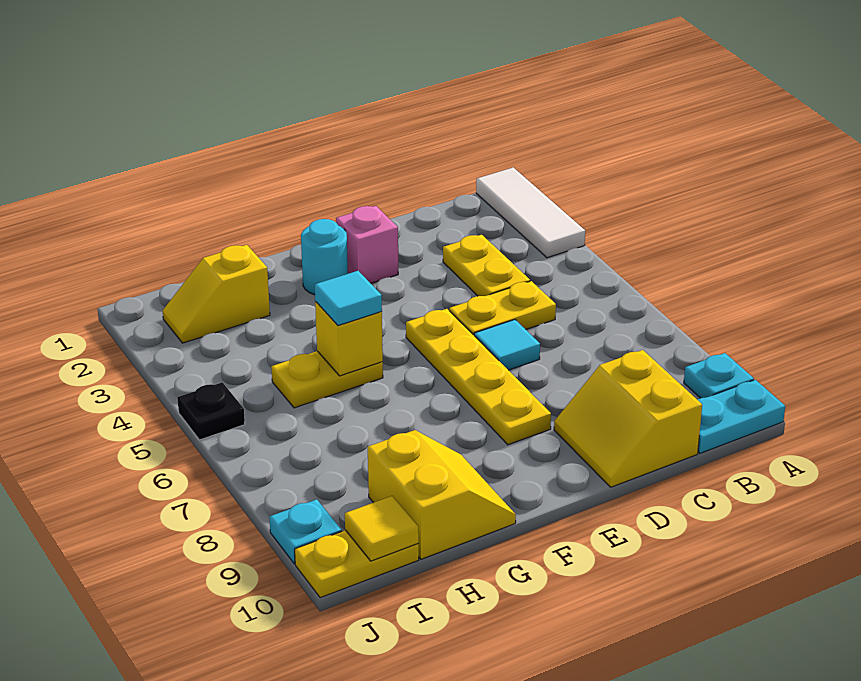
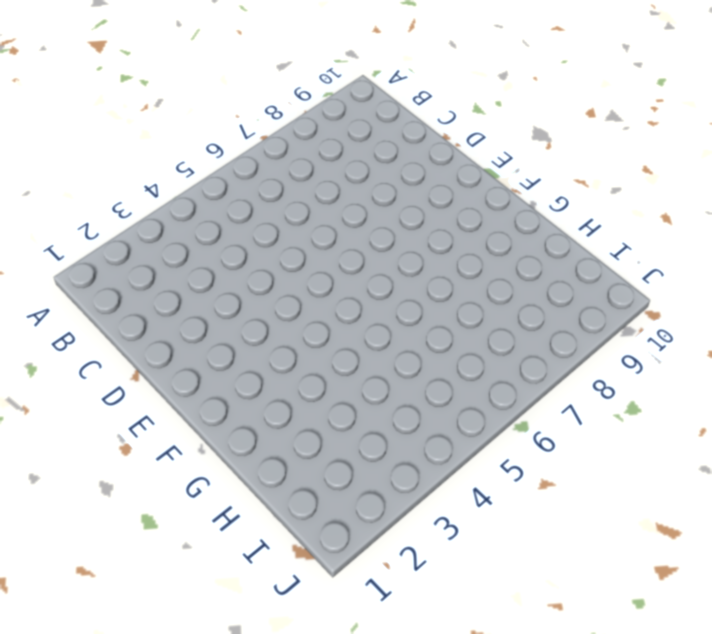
none -> white tile A1:A3 level 1
none -> cyan plate A9 level 1
none -> cyan plate A10:B10 level 1

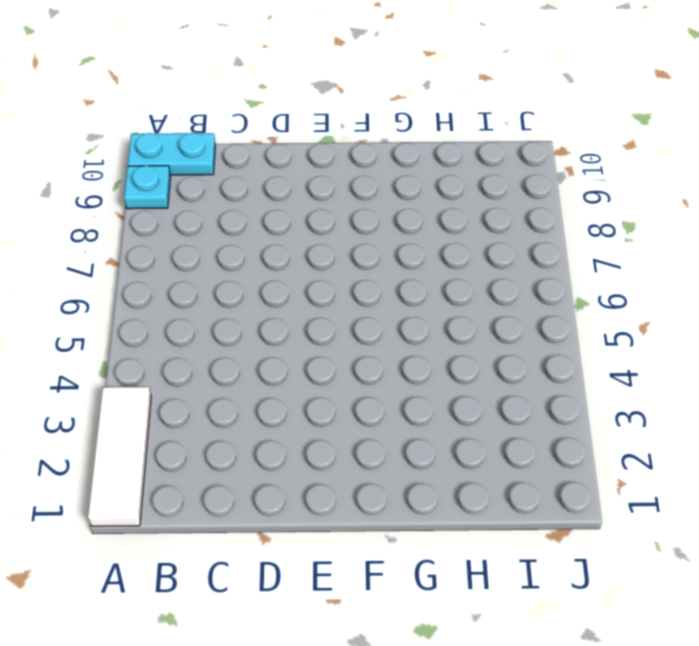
none -> yellow plate C3:C4 level 1
none -> yellow plate C5:D5 level 1
none -> yellow slope C9:D10 level 1 top C

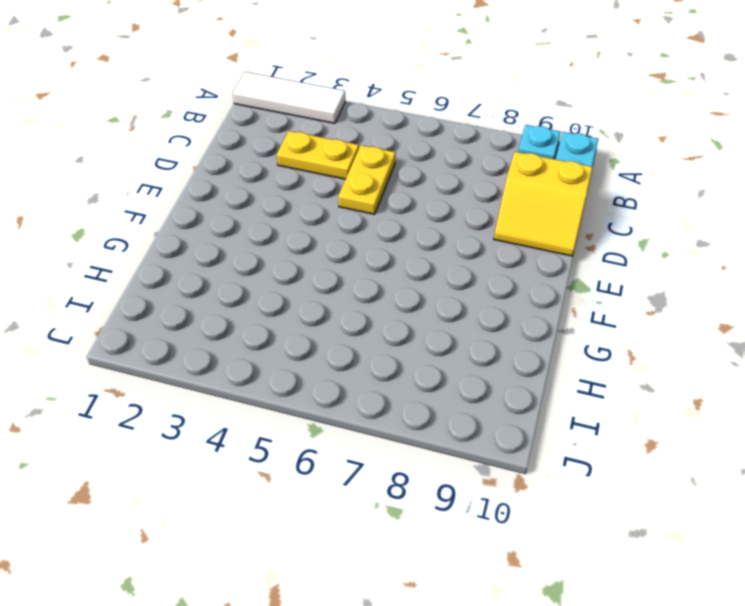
none -> cyan tile D6 level 1
none -> pink brick E2 level 1
none -> yellow plate E5:E8 level 1

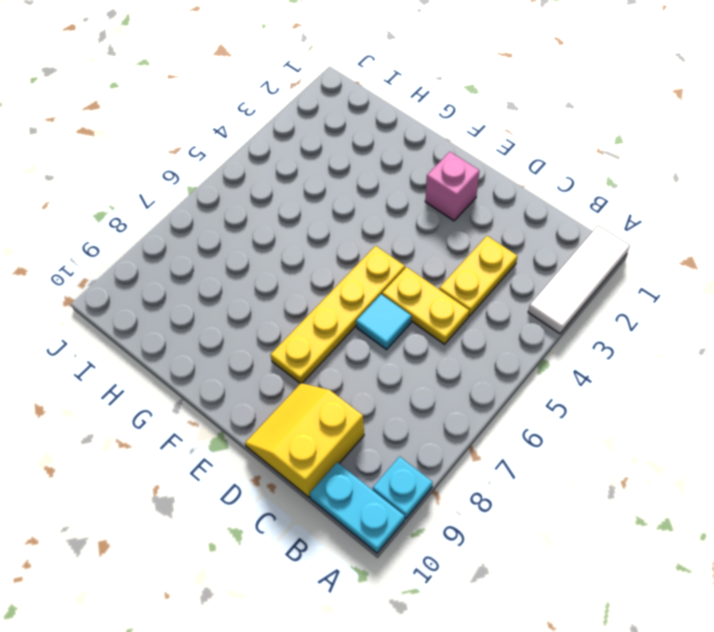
none -> cyan round brick F2 level 1
none -> yellow plate G5:H5 level 1
none -> yellow slope G9:H10 level 1 top H

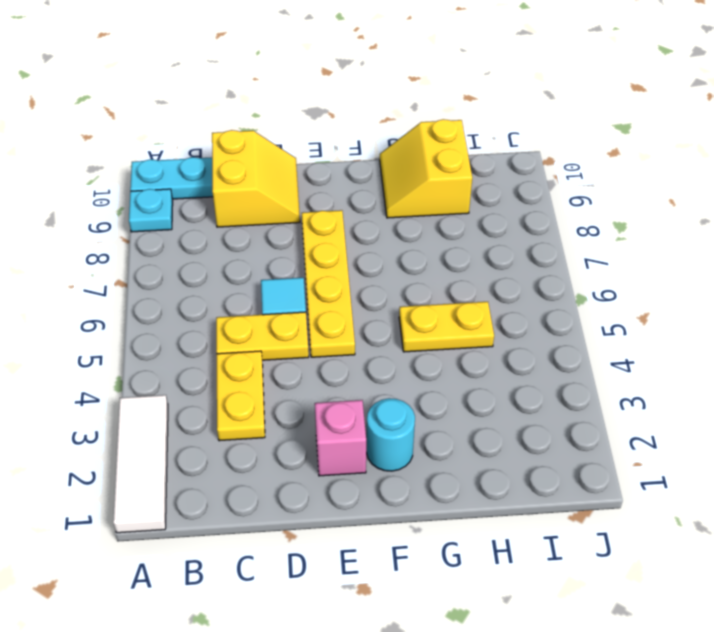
none -> yellow slope H2:I2 level 1 top H
none -> yellow plate I10:J10 level 1
none -> black plate J5 level 1

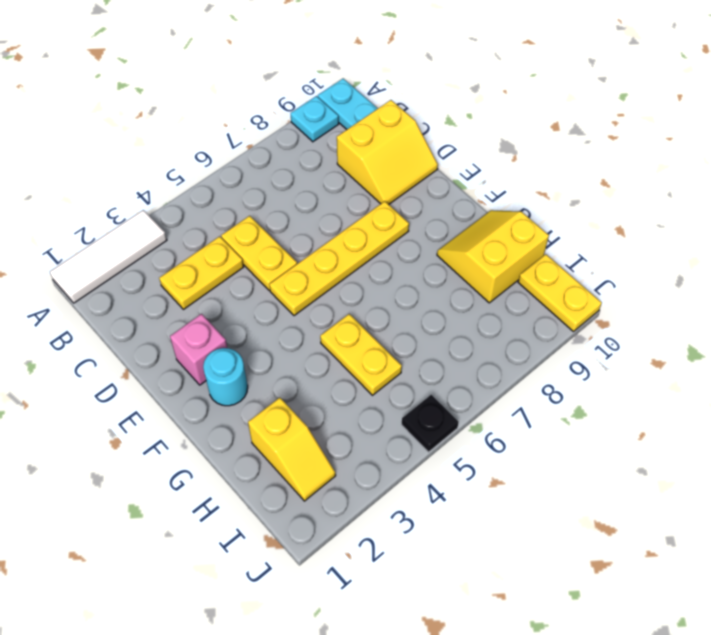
none -> cyan tile D6 level 1
none -> cyan plate J9 level 1
none -> yellow brick G5 level 2

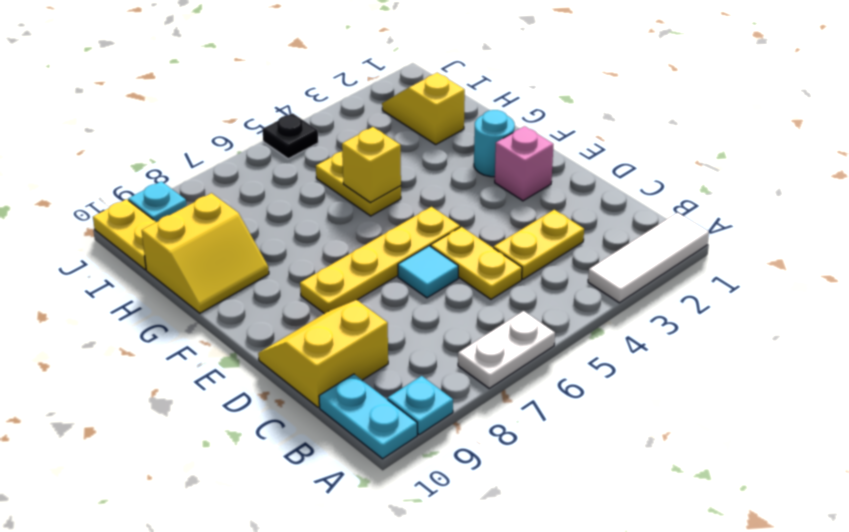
white plate A6:A7 level 1 -> none
none -> yellow tile I10 level 2
none -> cyan tile G5 level 3

